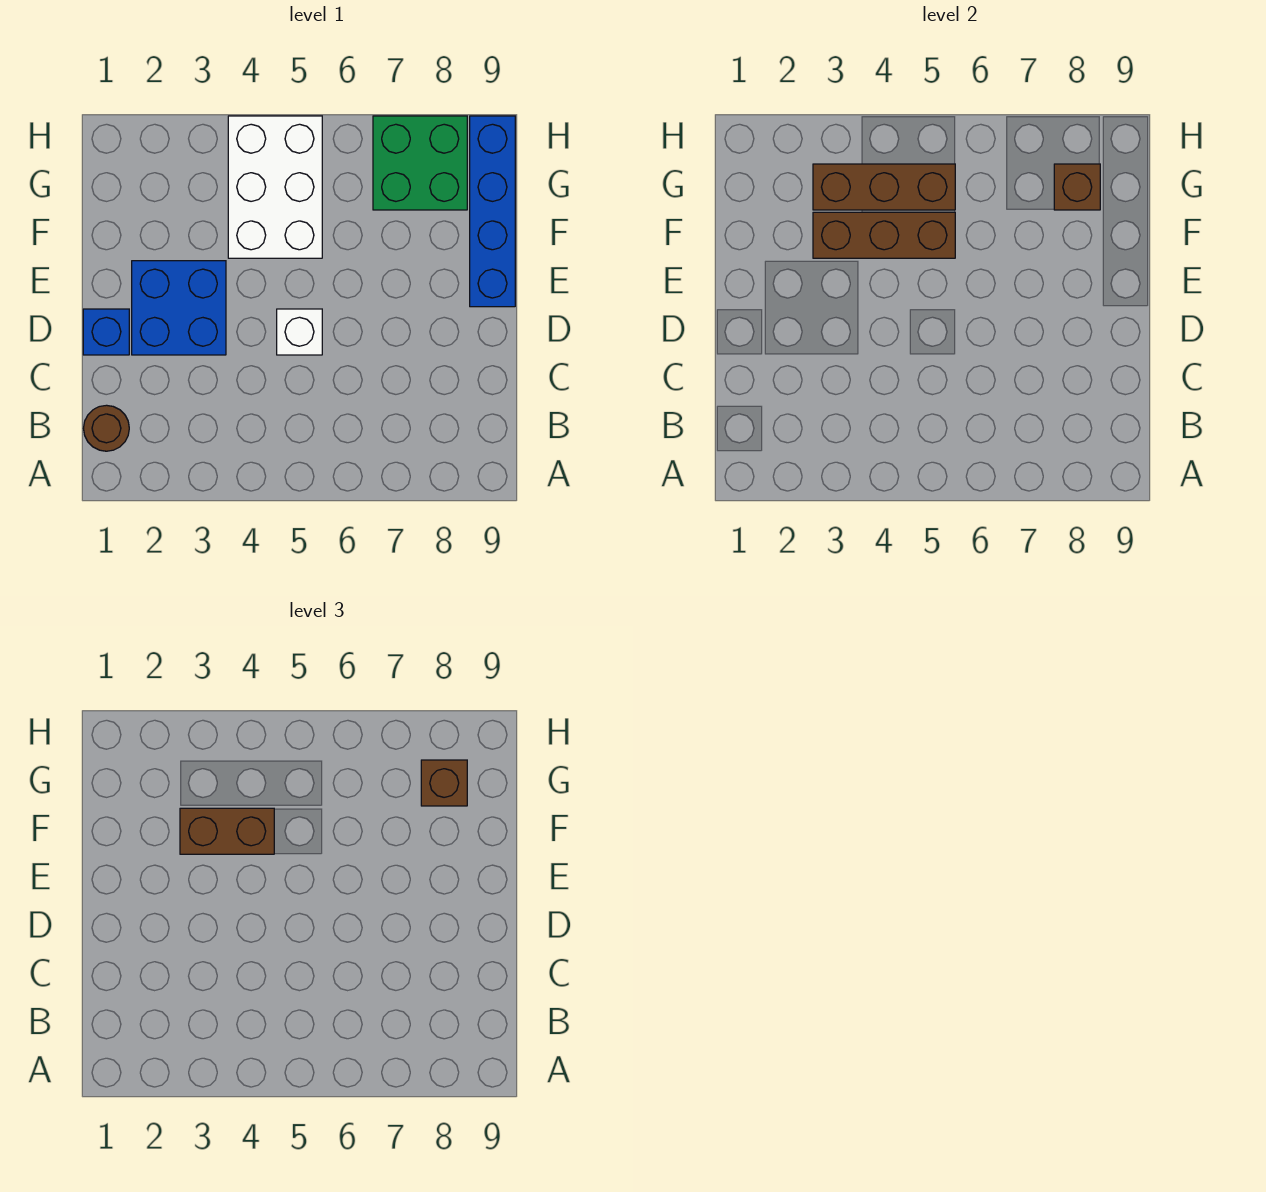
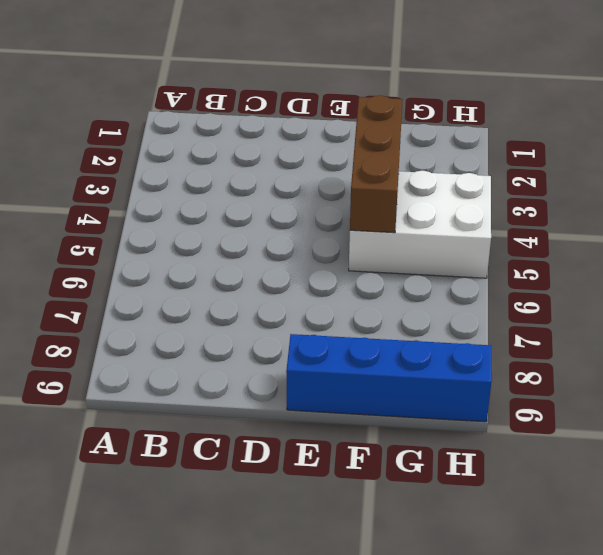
none -> brown round brick B1 level 1
none -> blue brick D1 level 1
none -> blue brick D2:E3 level 1

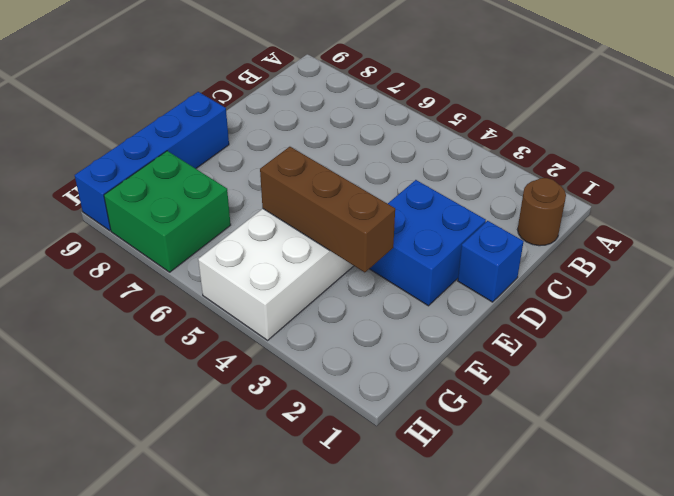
none -> white brick D5 level 1
none -> brown brick G3:G5 level 2
none -> brown brick G8 level 2

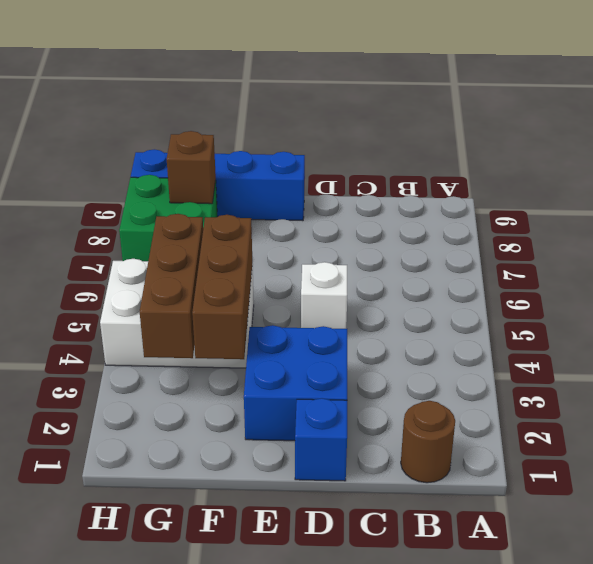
none -> brown brick F3:F4 level 3
none -> brown brick G8 level 3

